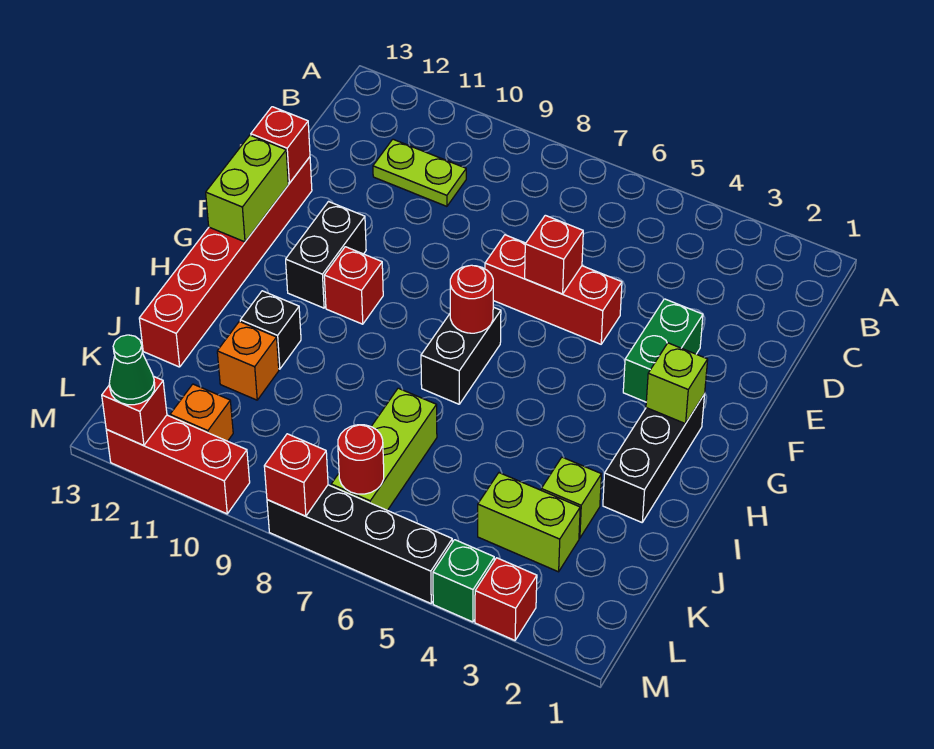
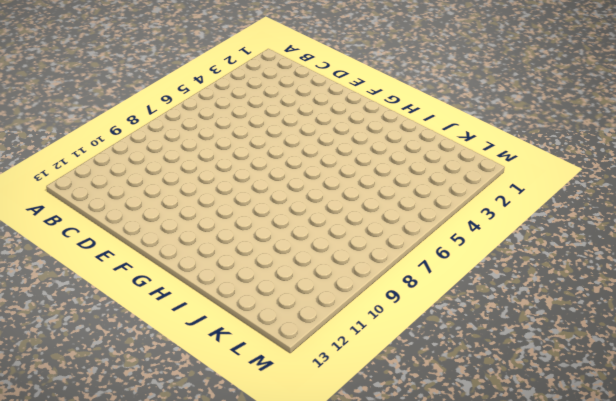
none -> lime plate C10:C11 level 1
none -> green brick E3:F3 level 1
none -> red brick E5:E7 level 1

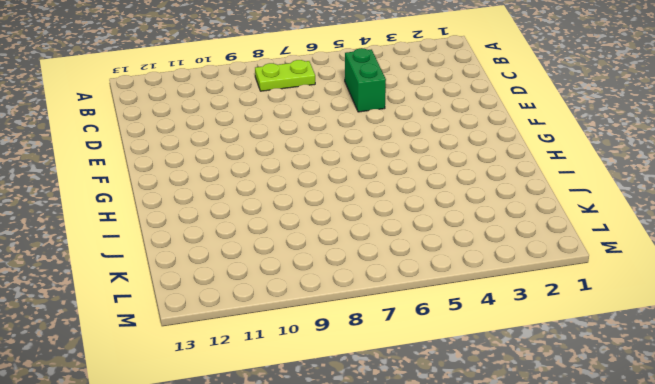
lime plate B7:B8 level 1 -> lime plate C10:C11 level 1
green brick C5:D5 level 1 -> green brick E3:F3 level 1
none -> red brick E5:E7 level 1
none -> red brick E13:J13 level 1
none -> black brick F11:G11 level 1

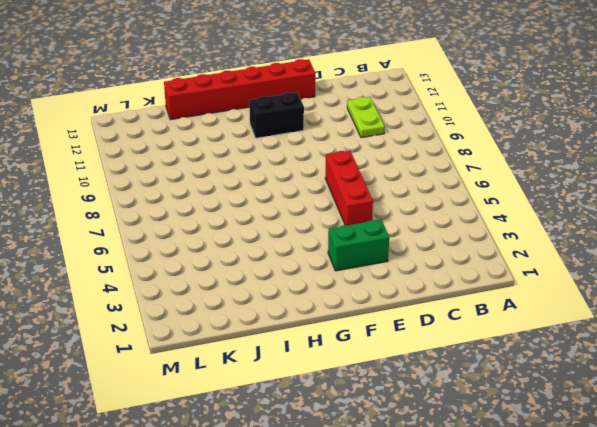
none -> black brick G2:I2 level 1
none -> black brick G7:H7 level 1
none -> red brick G10 level 1

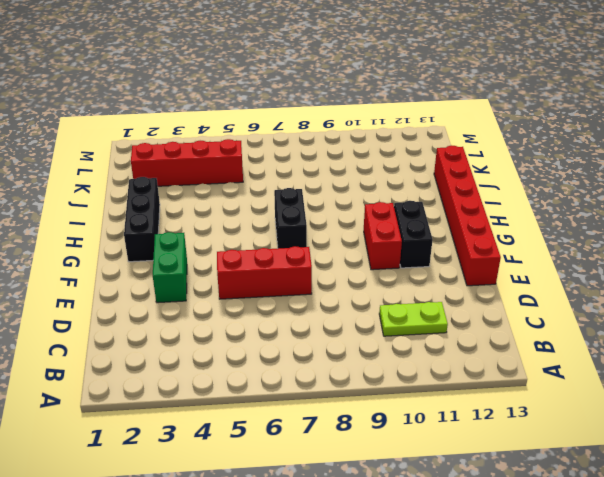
red brick F10:G10 level 1 -> red brick G10 level 1
red brick K2:K5 level 1 -> lime brick K3:K4 level 1
none -> black brick I11 level 1
none -> lime brick J3 level 1
none -> lime brick J7:L7 level 1

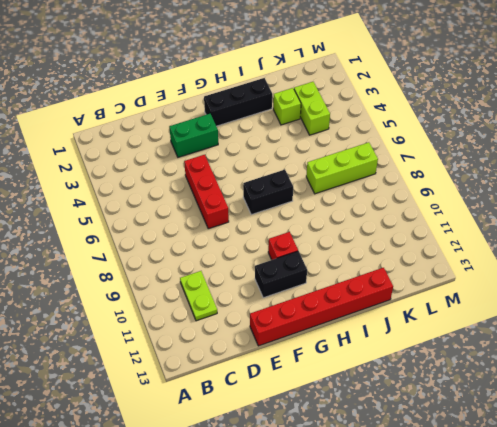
none -> black brick I11 level 1
none -> orange brick J11 level 1
none -> orange brick L11 level 1

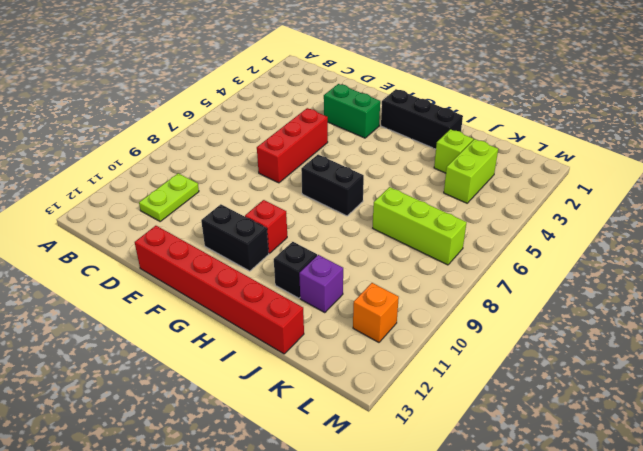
purple brick J11 level 1 -> orange brick J11 level 1
none -> red brick M3 level 1
none -> green brick M4 level 1
none -> black brick M5:M8 level 1

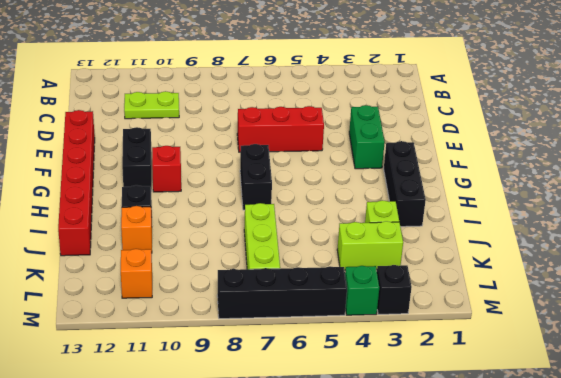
black brick M3 level 1 -> red brick M3 level 1
none -> red brick M10:M12 level 1
none -> red brick E6 level 2
none -> red brick E13 level 2

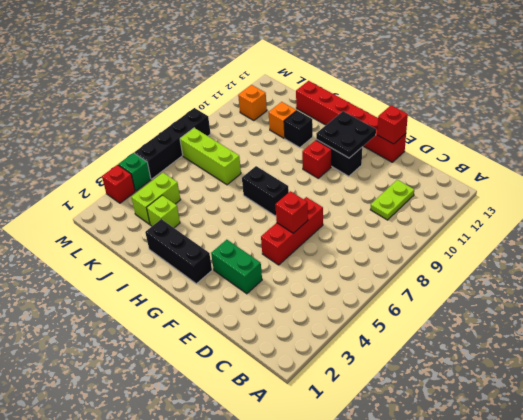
black plate F11:G12 level 2 -> none
none -> red brick M10:M12 level 1
none -> lime brick F13:G13 level 2
none -> lime brick G2 level 2

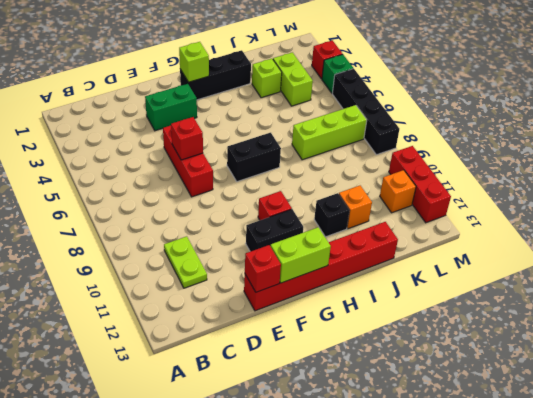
none -> red round brick G7 level 2
none -> red round brick L7 level 2
none -> red brick M8 level 2

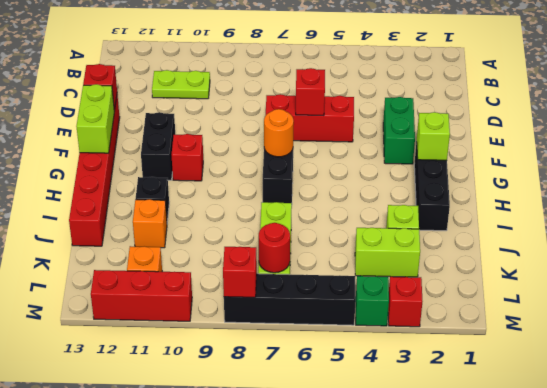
orange round brick G7 level 2 -> red round brick G7 level 2
none -> red brick M12 level 2
none -> green cone M12 level 3

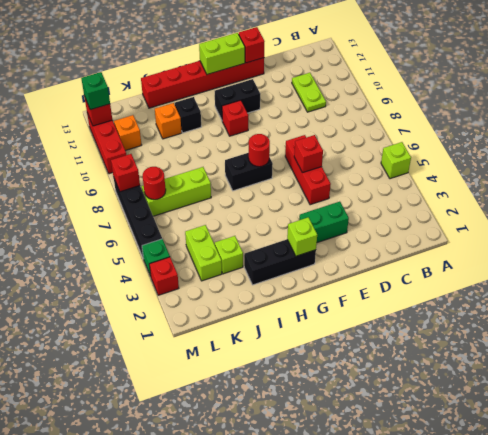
lime brick A5 level 1 -> none
green brick M12 level 3 -> green cone M12 level 3

